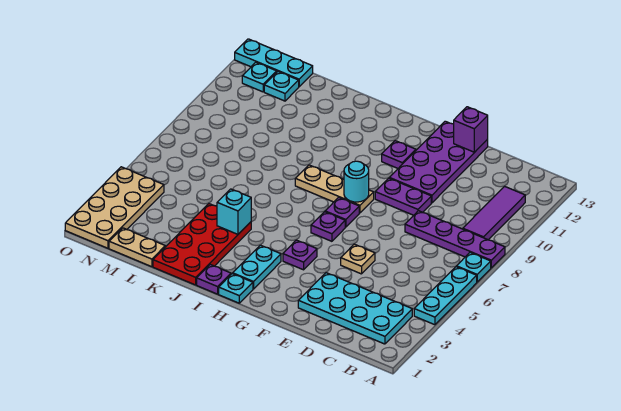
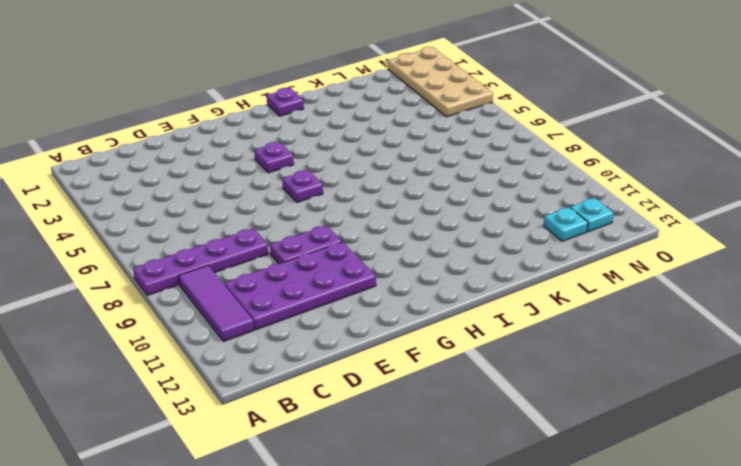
purple plate C10:F11 level 1 -> purple plate E10:F13 level 1
none -> cyan plate A4:A6 level 1
none -> cyan plate A7 level 1
none -> cyan plate B2:E3 level 1

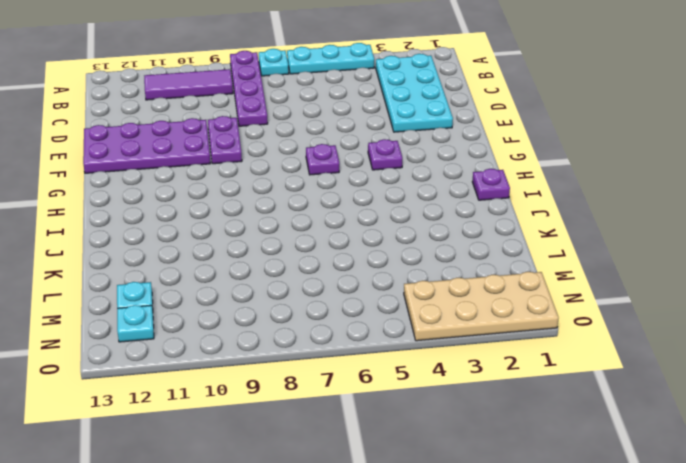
none -> tan plate E5 level 1
none -> purple plate G7 level 1
none -> tan plate G8:I8 level 1

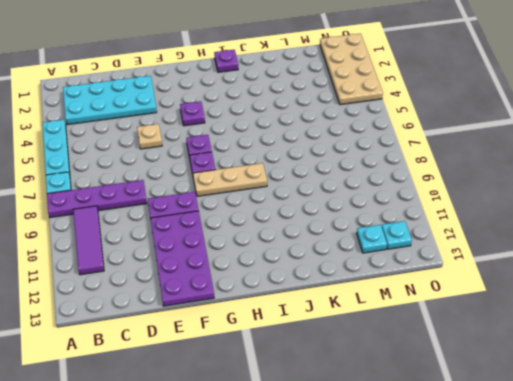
none -> purple plate G11 level 1
none -> cyan plate H1 level 1
none -> cyan plate H2:H3 level 1

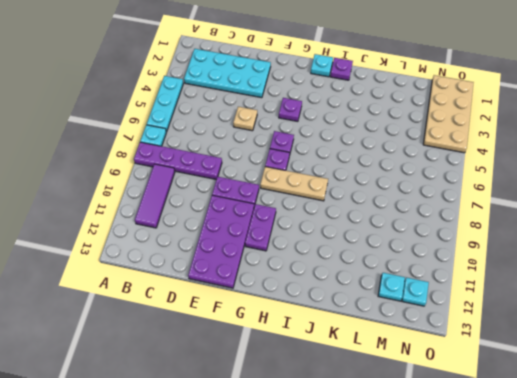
purple plate G10:G11 level 1 -> purple plate G11 level 1
none -> cyan plate H2:H3 level 1
none -> red plate J1:K4 level 1
none -> tan plate L1:M1 level 1

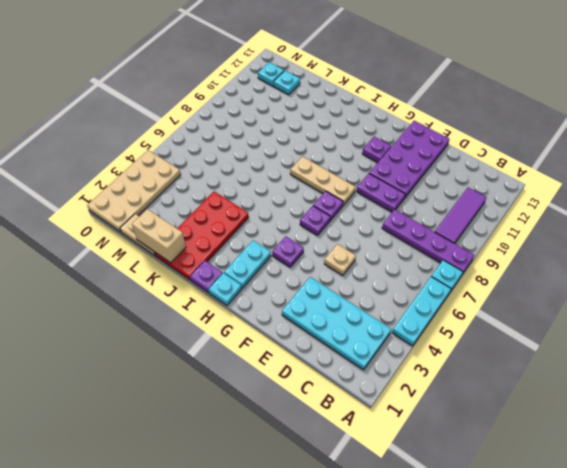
tan brick K1:L1 level 2 -> none
none -> cyan plate M13:O13 level 1
none -> purple brick E13 level 2
none -> cyan round brick G8 level 2

